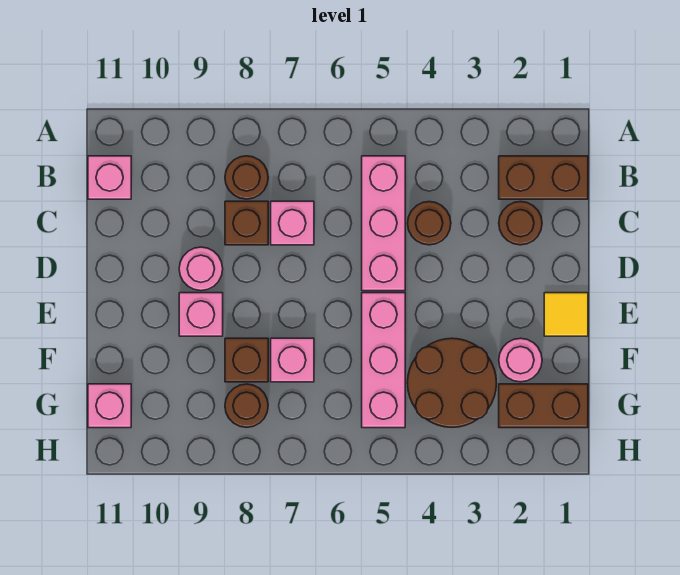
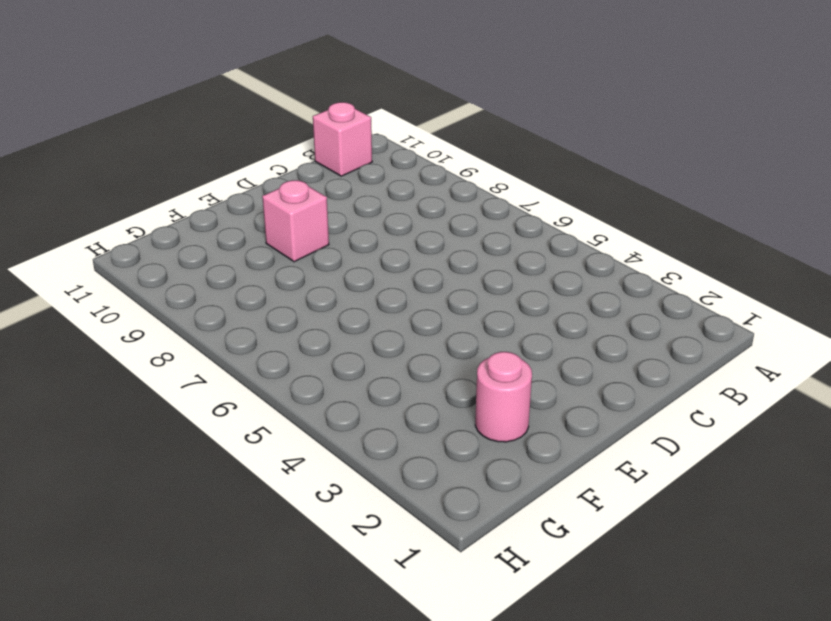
none -> brown brick B1:B2 level 1
none -> pink brick B5:D5 level 1
none -> brown round brick B8 level 1

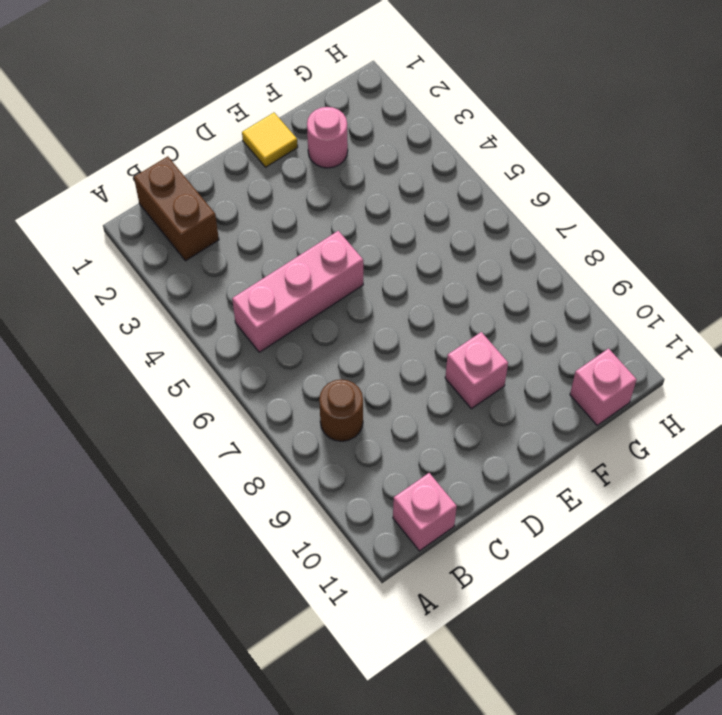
none -> brown round brick C2 level 1
none -> brown round brick C4 level 1
none -> pink brick C7 level 1

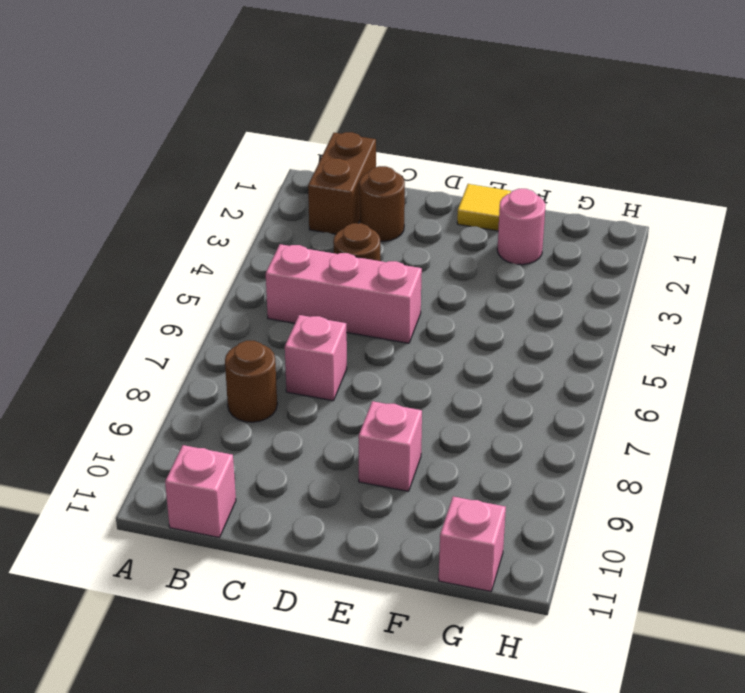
none -> brown brick C8 level 1
none -> pink round brick D9 level 1
none -> pink brick E5:G5 level 1

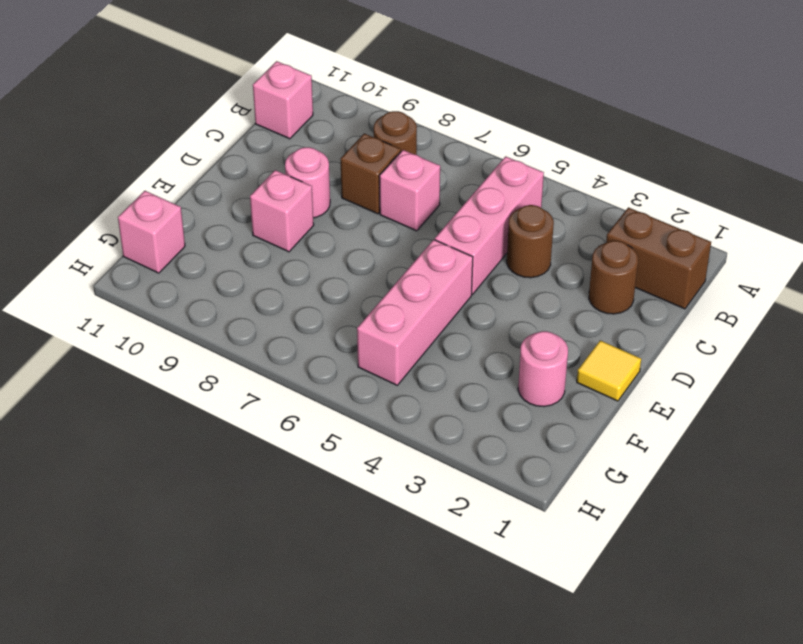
none -> brown round brick F3:G4 level 1
none -> pink brick F7 level 1
none -> brown brick F8 level 1

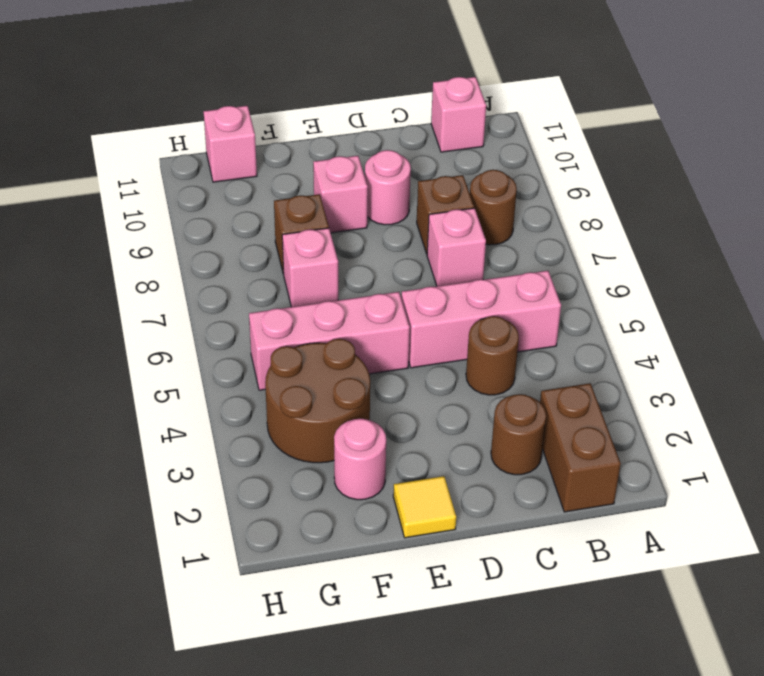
none -> brown brick G1:G2 level 1
none -> brown round brick G8 level 1

